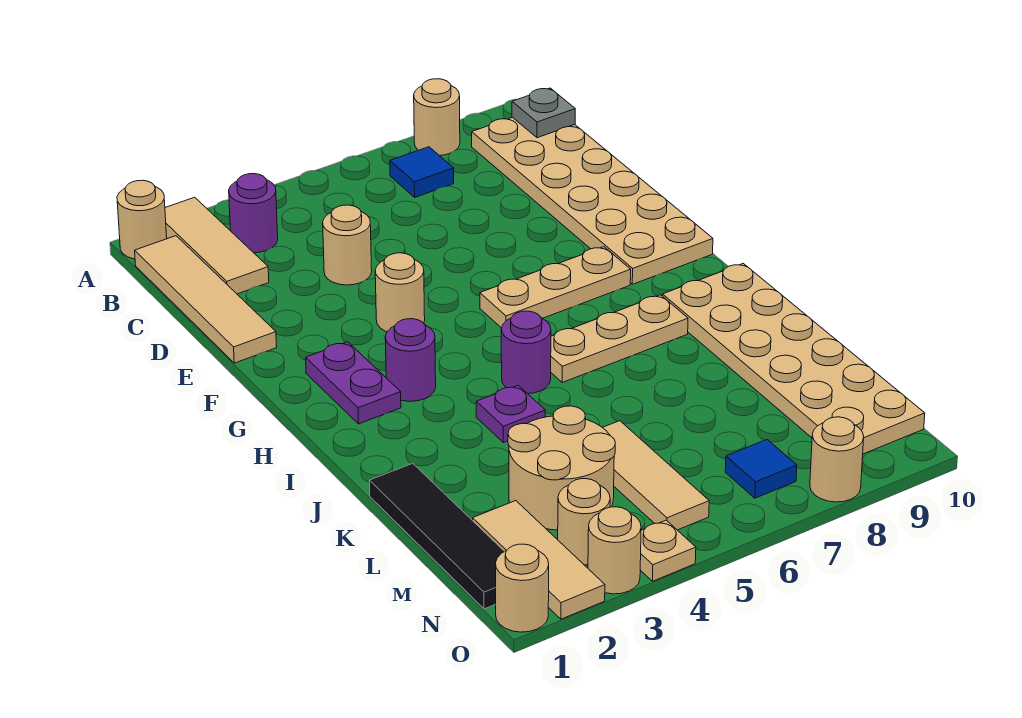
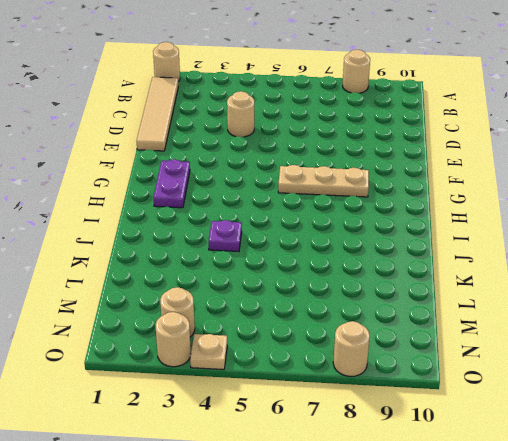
none -> tan tile A2:C2 level 1
none -> purple round brick B3 level 1
none -> blue tile B7 level 1

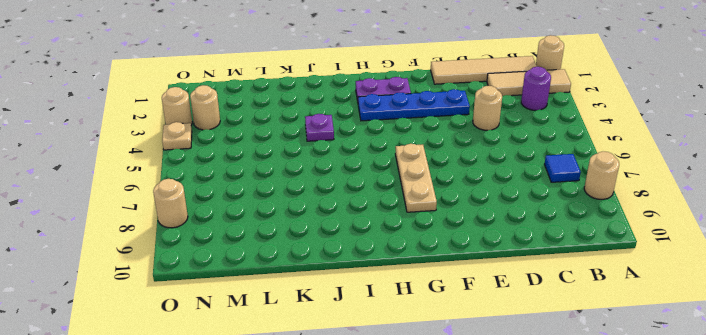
blue plate E3:H3 level 1 -> purple round brick H3 level 1
none -> tan plate B9:G10 level 1
none -> tan round brick F4 level 1
none -> purple round brick I5 level 1

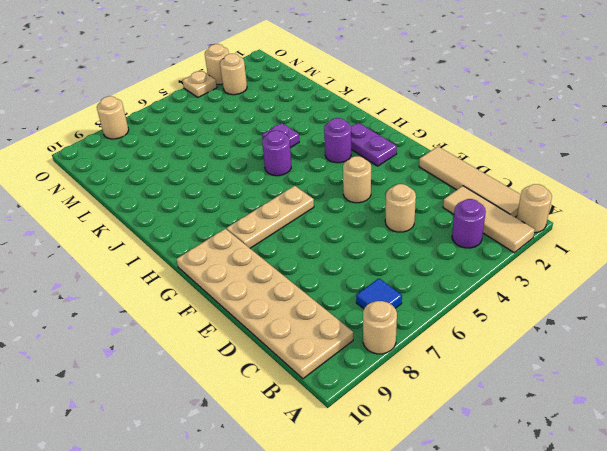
none -> tan plate I6:I8 level 1
none -> tan plate I9:N10 level 1
none -> black tile K1:N1 level 1

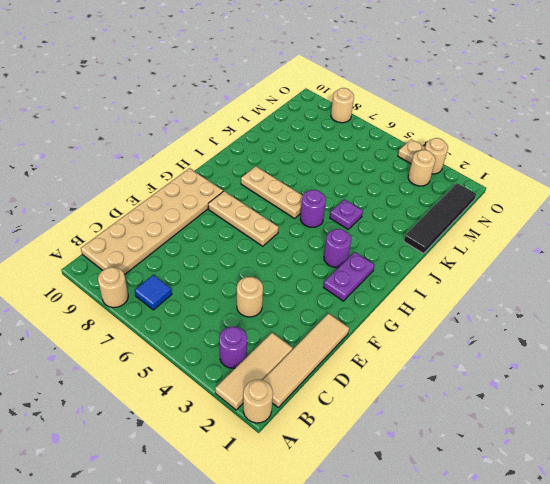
none -> tan round brick F4 level 1
none -> tan plate I9:N10 level 1
none -> tan round brick L3:M4 level 1

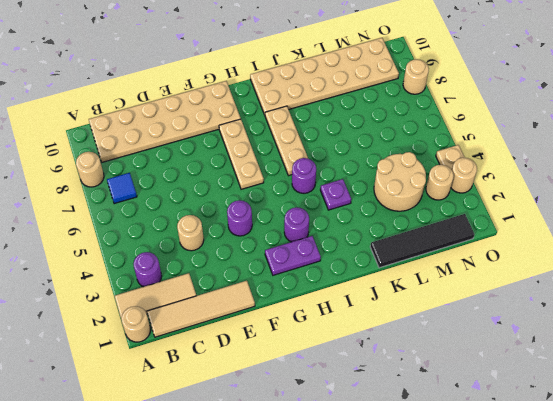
purple round brick F4 level 1 -> tan round brick F4 level 1
none -> tan tile L5:N5 level 1
none -> tan tile M2:O2 level 1
none -> blue tile N7 level 1

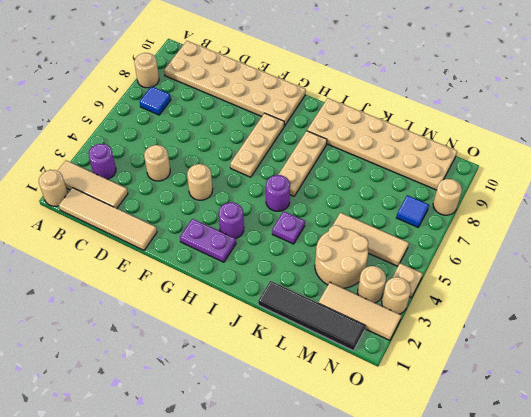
none -> tan round brick O1 level 1
none -> grey plate B10 level 2

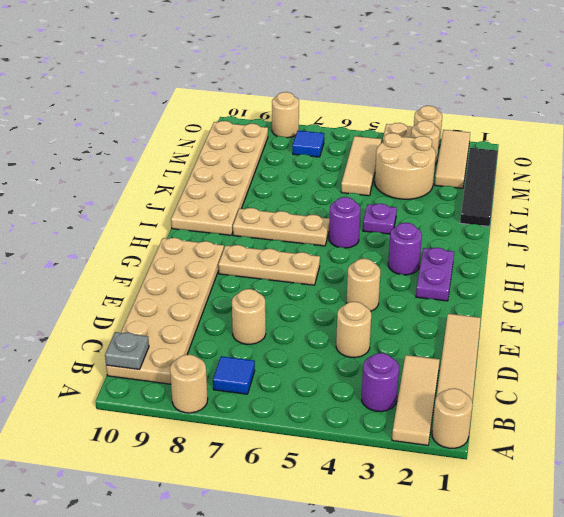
tan round brick D7 level 1 -> tan round brick O1 level 1

